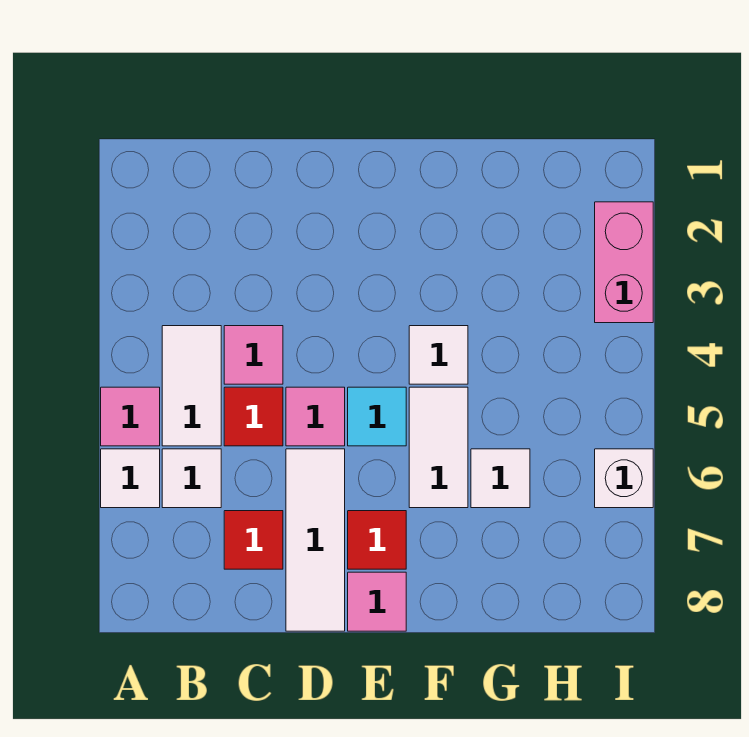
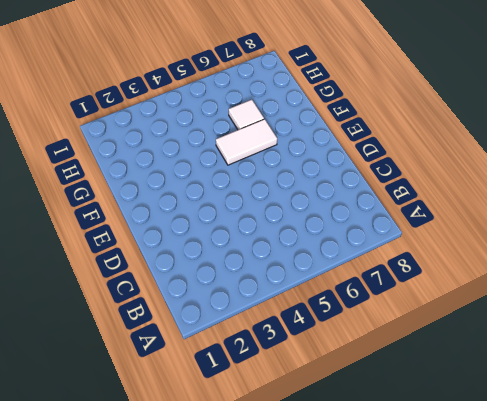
none -> pink tile A5 level 1
none -> white tile A6 level 1
none -> white tile B4:B5 level 1

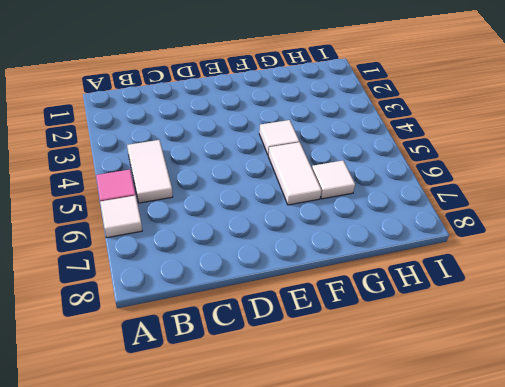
none -> white tile B6 level 1
none -> pink tile C4 level 1
none -> red tile C5 level 1

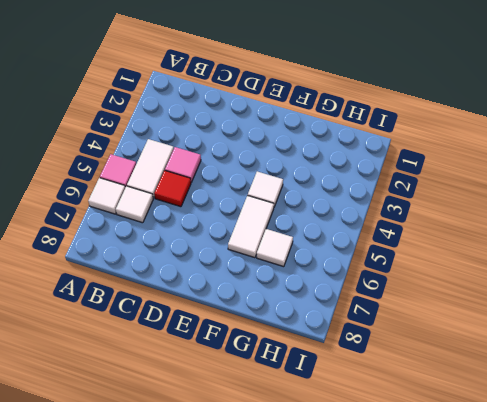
none -> red tile C7 level 1
none -> pink tile D5 level 1
none -> white tile D6:D8 level 1

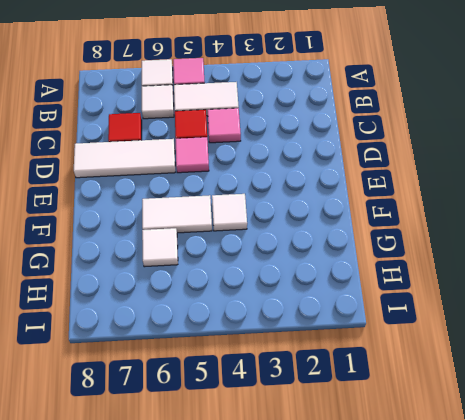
none -> cyan tile E5 level 1
none -> red tile E7 level 1
none -> pink tile E8 level 1

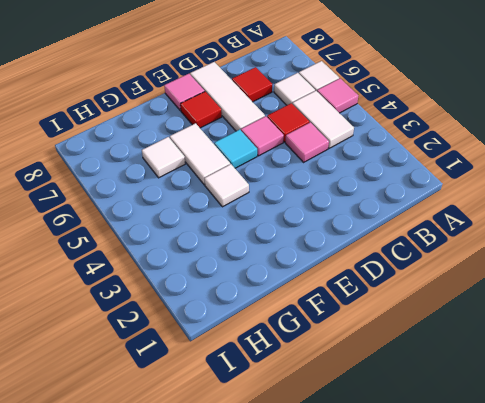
none -> pink brick I2:I3 level 1
none -> white brick I6 level 1

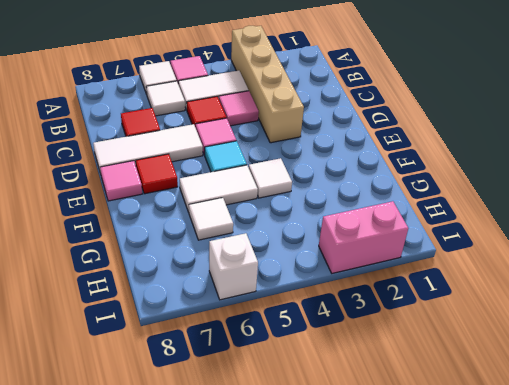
tan brick A3:D3 level 1 -> none

